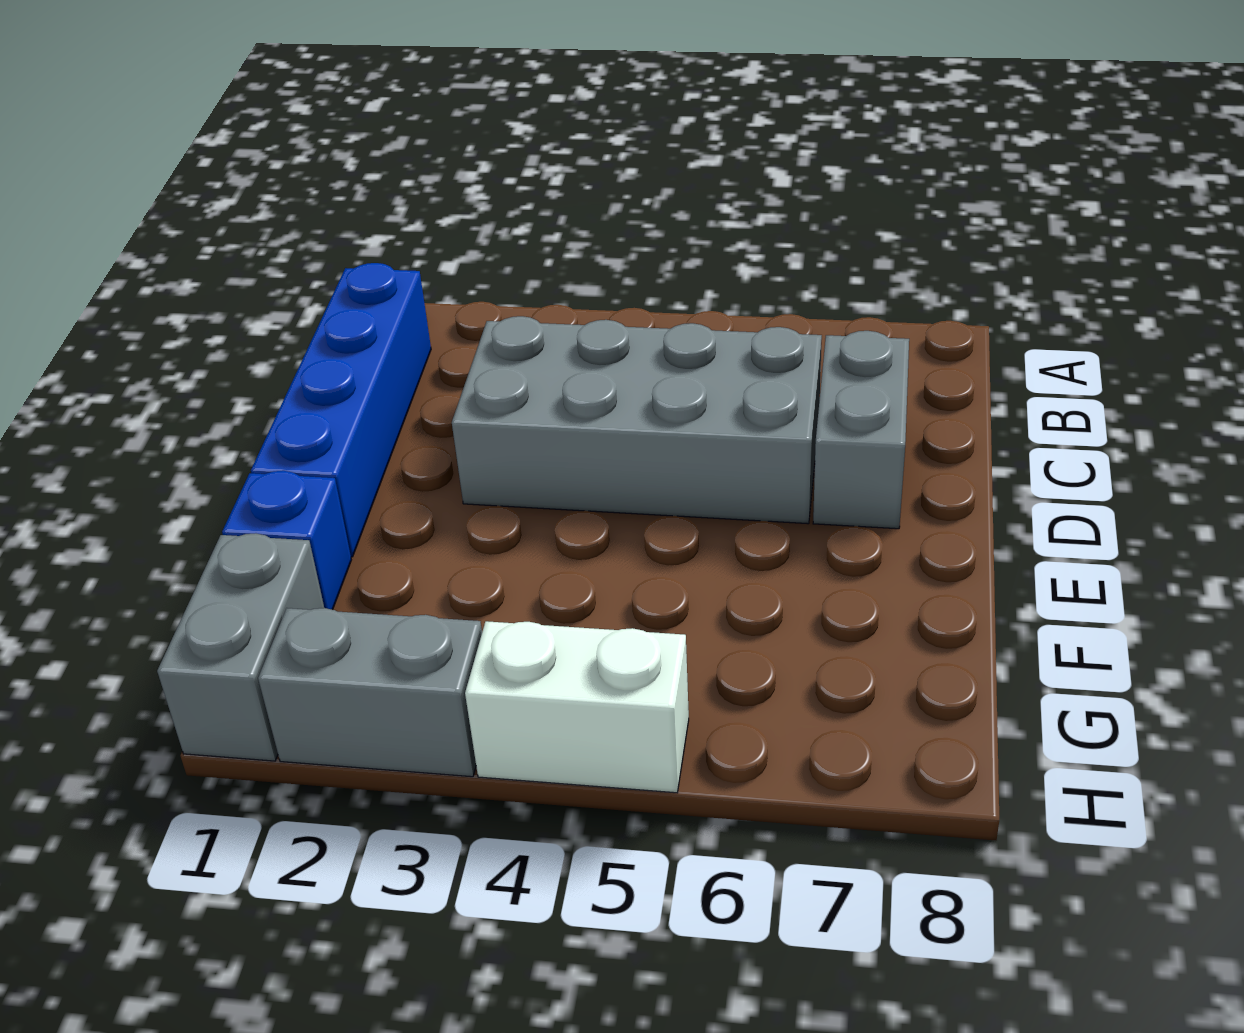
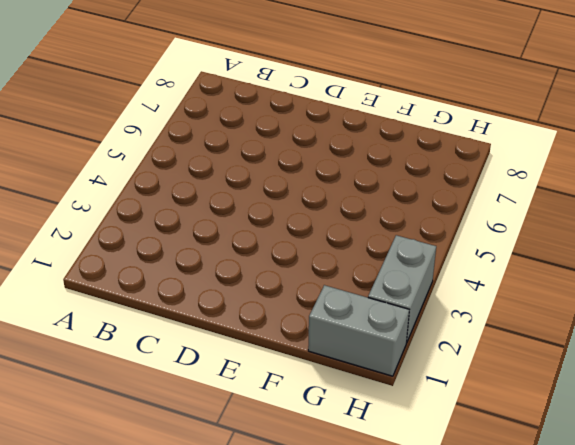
none -> blue brick B1:E1 level 1
none -> grey brick C3:D6 level 1

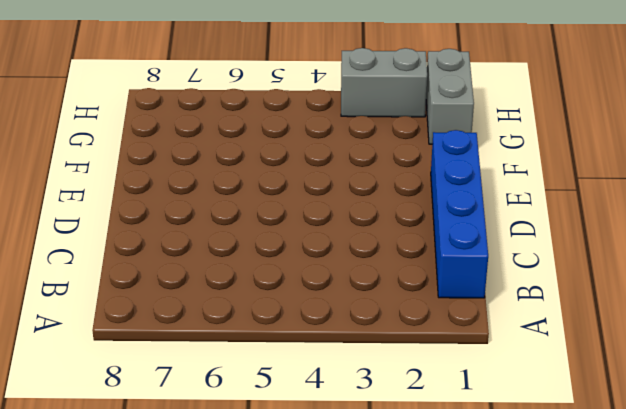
none -> grey brick C3:D6 level 1
none -> grey brick C7:D7 level 1

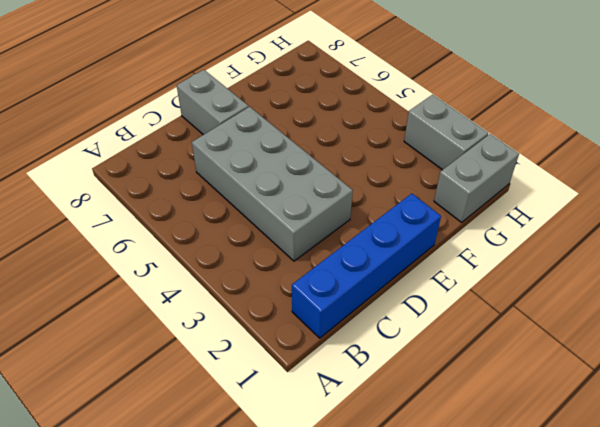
grey brick D7:D8 level 1 -> grey brick C7:D7 level 1
none -> blue brick F1 level 1
none -> white brick H4:H5 level 1

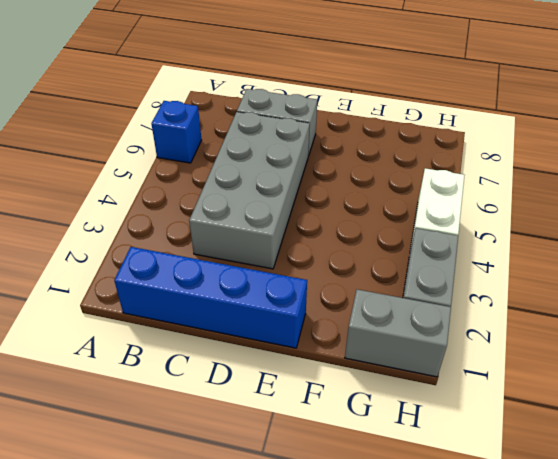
blue brick A6 level 1 -> blue brick F1 level 1

